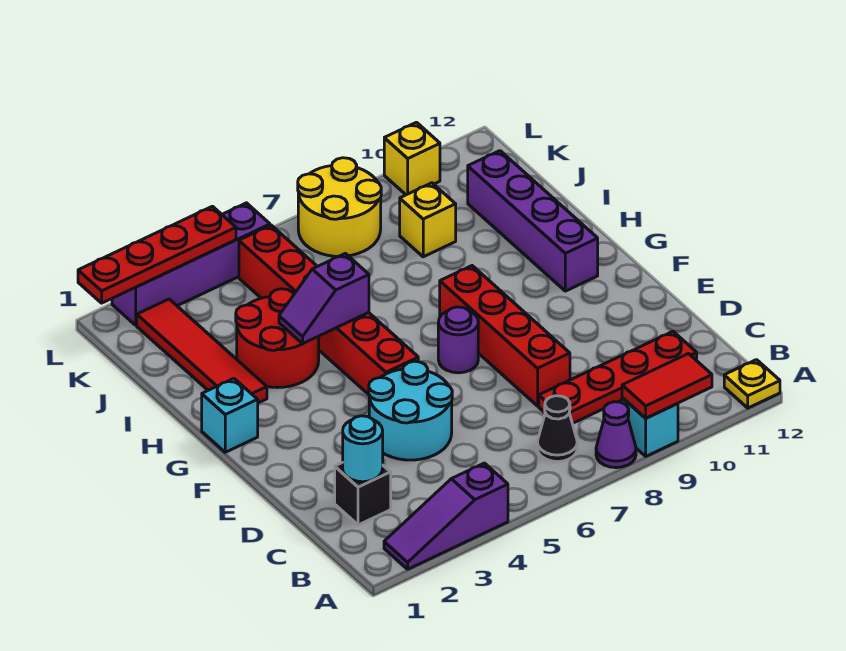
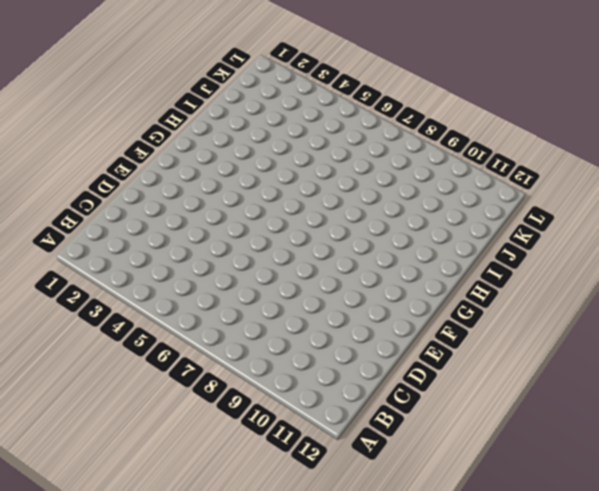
none -> purple slope A2:A4 level 1 top 4
none -> purple cone A8 level 1
none -> cyan brick A9 level 1

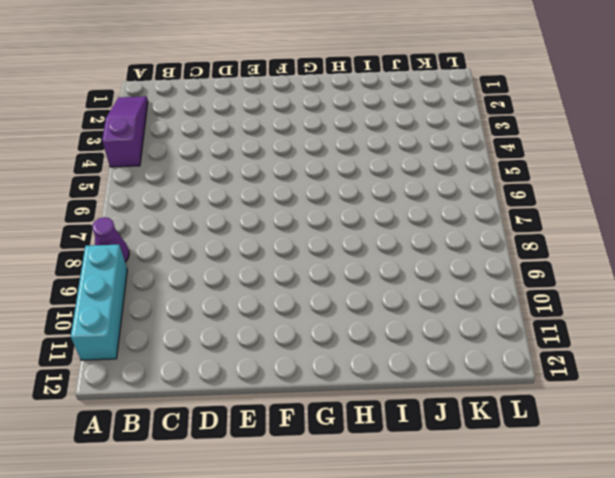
cyan brick A9:A11 level 1 -> cyan brick A9 level 1
none -> yellow plate A12 level 1
none -> black cone B7 level 1
none -> black brick C2 level 1

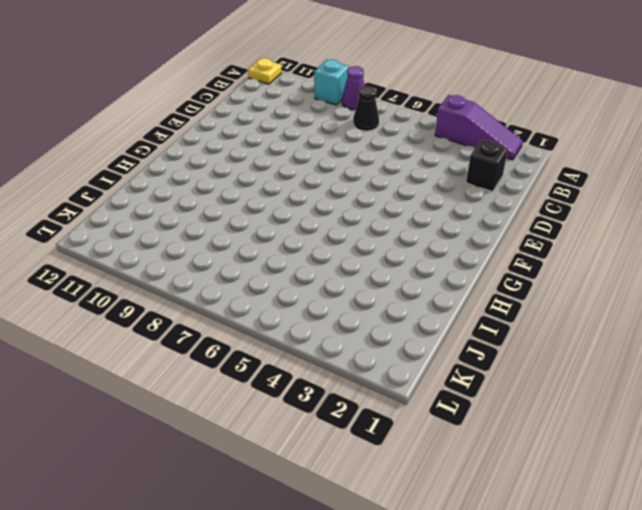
none -> red plate C8:C11 level 1
none -> cyan round brick D4:E5 level 1
none -> red brick D8:G8 level 1

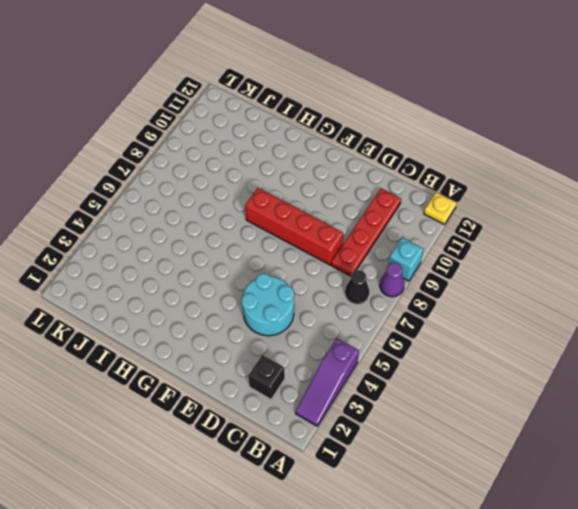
none -> red brick F5:K5 level 1
none -> purple round brick F7 level 1
none -> cyan brick G1 level 1

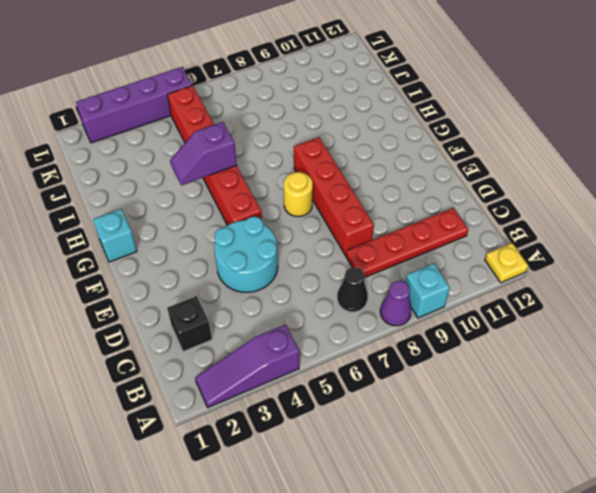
yellow round brick F7 level 1 -> purple round brick F7 level 1
none -> purple brick G11:J11 level 1
none -> red tile H2:K2 level 1
none -> red round brick H3:I4 level 1

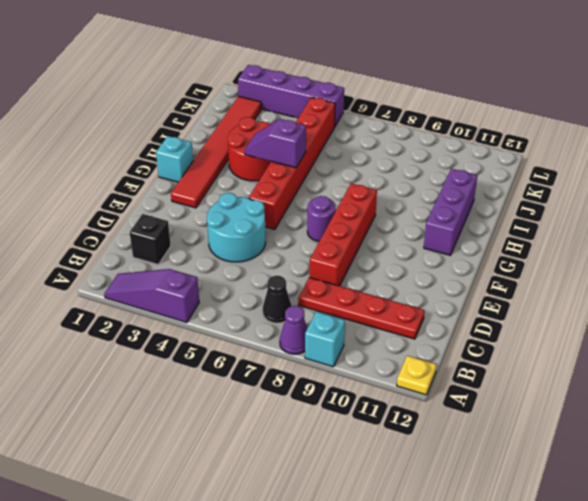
red tile F2:K2 level 1 -> red tile H2:K2 level 1
purple brick G11:I11 level 1 -> purple brick G11:J11 level 1
none -> yellow brick J9 level 1
none -> yellow round brick K7:L8 level 1
none -> yellow brick L10 level 1

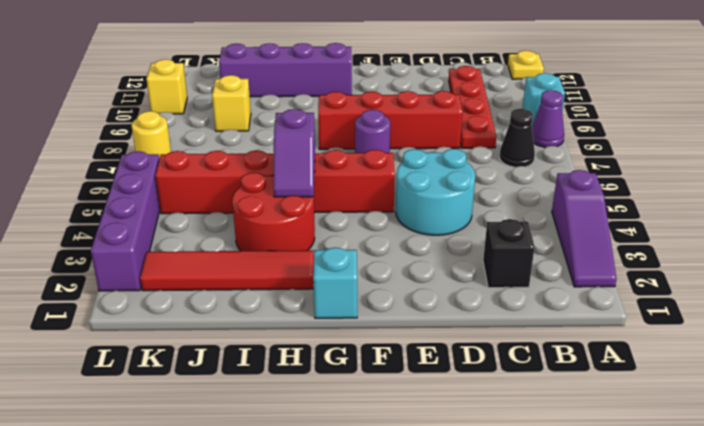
yellow round brick L7 level 1 -> yellow round brick K7:L8 level 1
none -> red tile A9:A10 level 2
none -> cyan round brick C2 level 2
none -> red plate L1:L4 level 2

